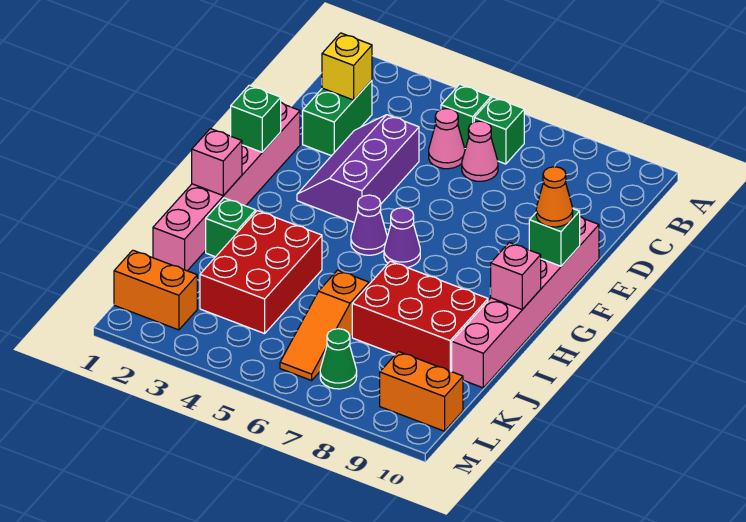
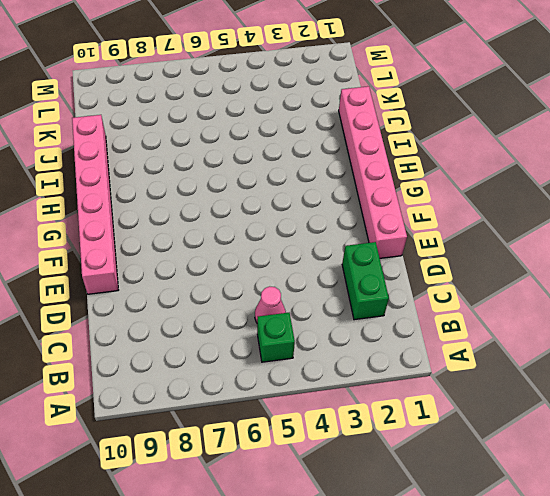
none -> green brick B6 level 1
none -> pink cone C6 level 1
none -> purple slope D3:F4 level 1 top 4

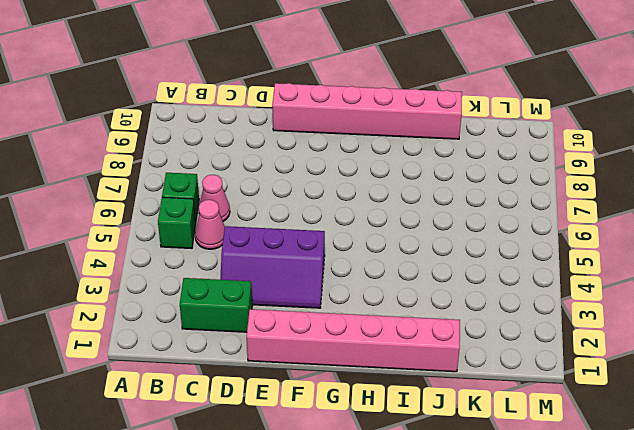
none -> purple cone G5 level 1
none -> purple cone G6 level 1
none -> green brick I2 level 1

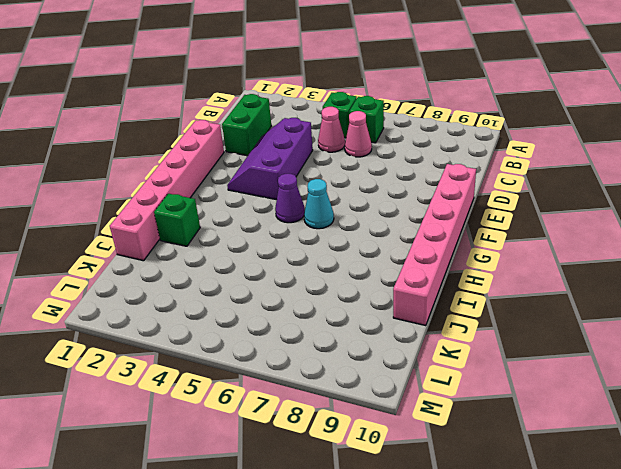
cyan cone G6 level 1 -> purple cone G6 level 1
none -> red brick I3:K4 level 1
none -> red brick I7:J9 level 1
none -> orange slope J6:L6 level 1 top J

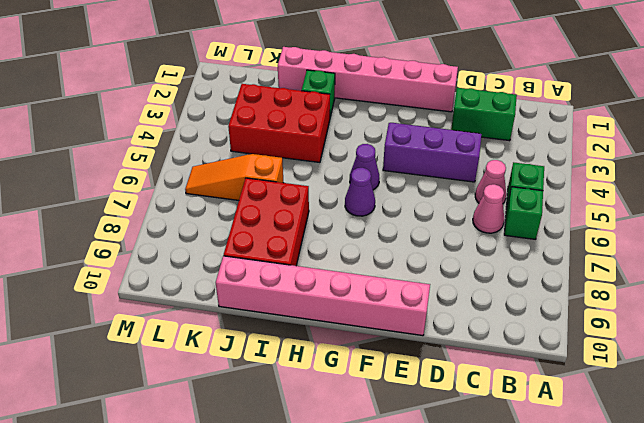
none -> orange brick L1:L2 level 1
none -> green cone L7 level 1
none -> orange brick L9:L10 level 1

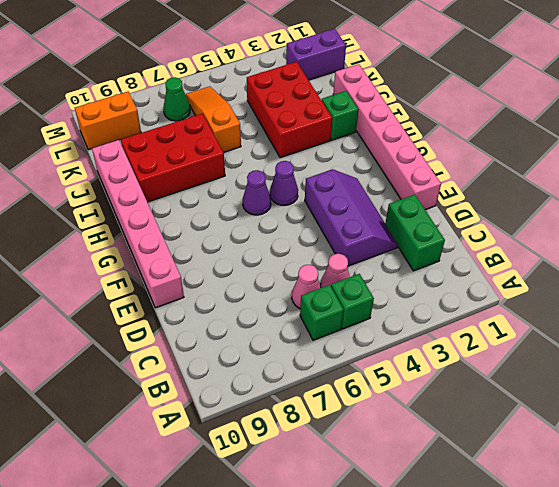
purple brick L1:L2 level 1 -> orange brick L1:L2 level 1
none -> yellow brick C2 level 2
none -> green brick F1 level 2
none -> green brick F10 level 2

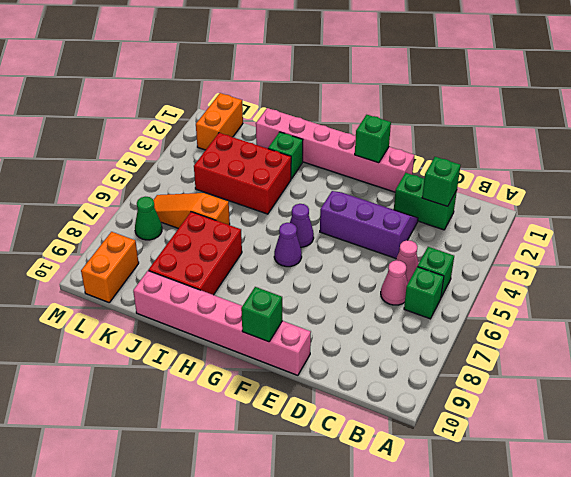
green brick C2 level 2 -> yellow brick C2 level 2
none -> pink brick H1 level 2
none -> pink brick H10 level 2
none -> orange cone F10 level 3

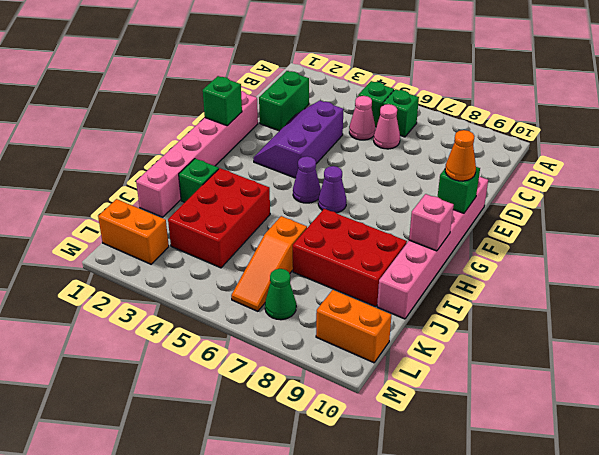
none -> yellow brick C2 level 2
none -> pink brick H1 level 2

